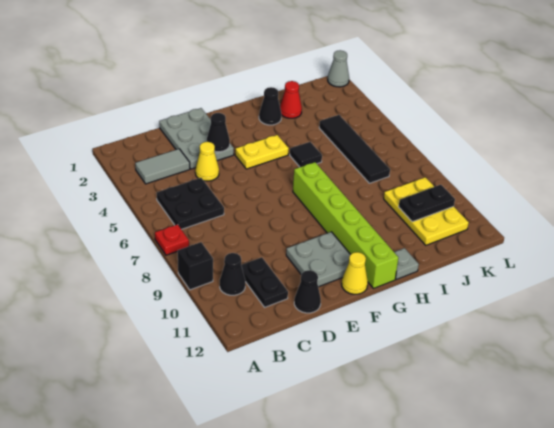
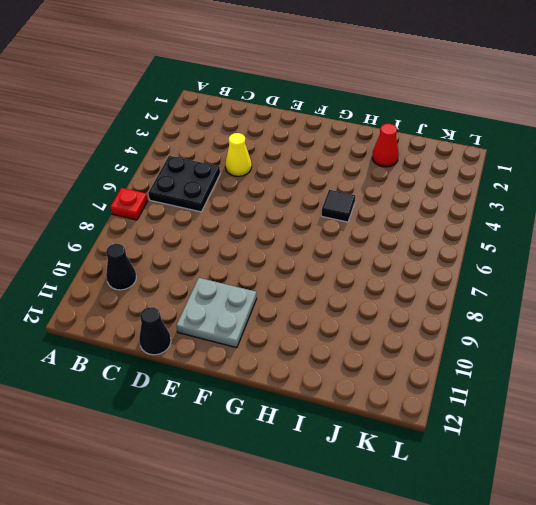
none -> black brick A9 level 1
none -> grey tile B3:C3 level 1
none -> black plate C10:C11 level 1

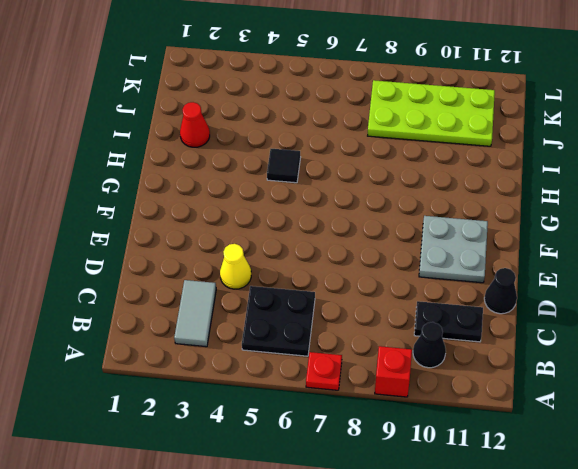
red brick A9 level 1 -> black brick A9 level 1
lime plate J8:K11 level 1 -> yellow plate J9:K11 level 1
none -> grey plate D1:E3 level 1
none -> yellow plate F4:G4 level 1
none -> yellow cone F12 level 1

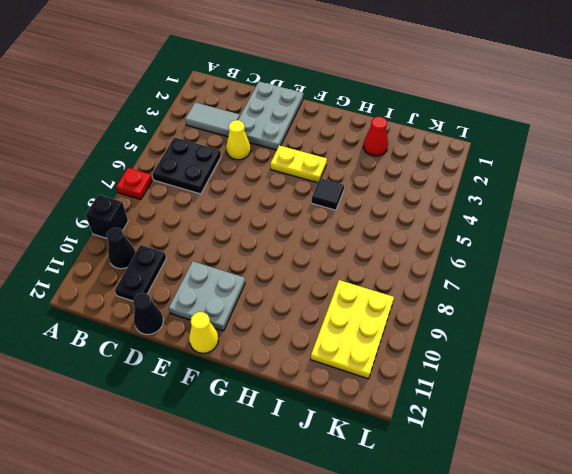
none -> lime brick G7:G12 level 1
none -> black cone H2 level 1
none -> grey plate H12 level 1

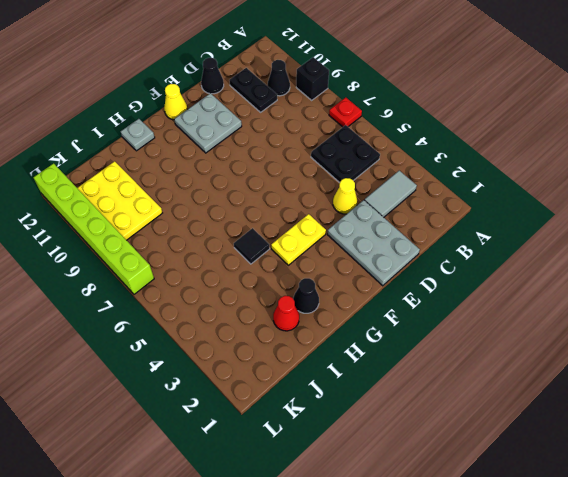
lime brick L7:L12 level 1 -> lime brick G7:G12 level 1
none -> black tile J4:J7 level 1
none -> grey cone L1 level 1
none -> black cone E3 level 2

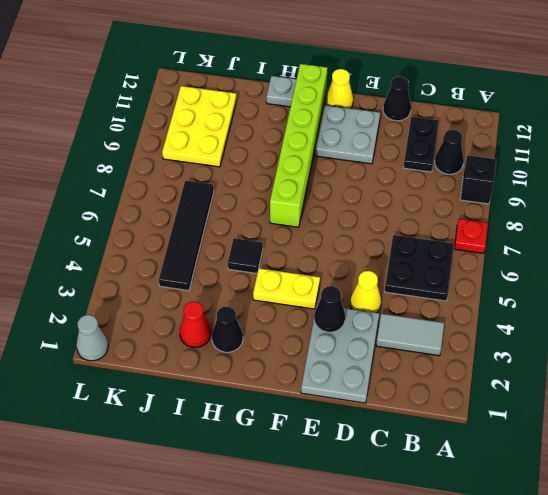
none -> black plate J10:K10 level 2

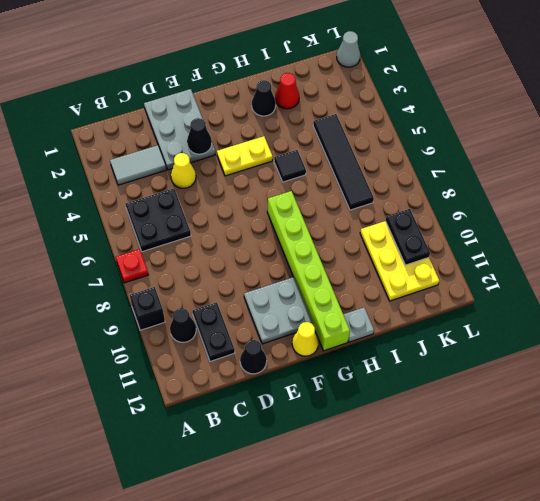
black plate K9:K10 level 2 -> black plate J10:K10 level 2

